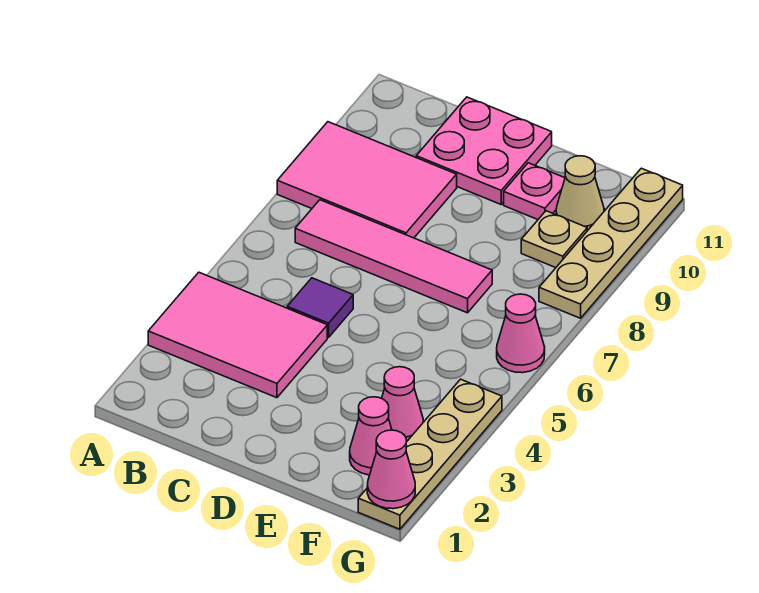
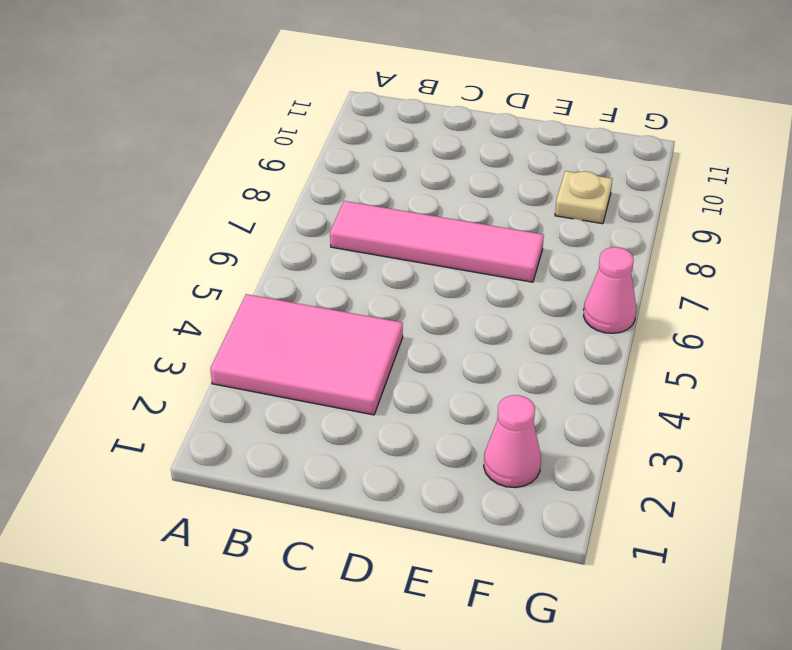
none -> pink tile A8:C9 level 1
none -> purple tile C5 level 1
none -> pink plate C10:D11 level 1

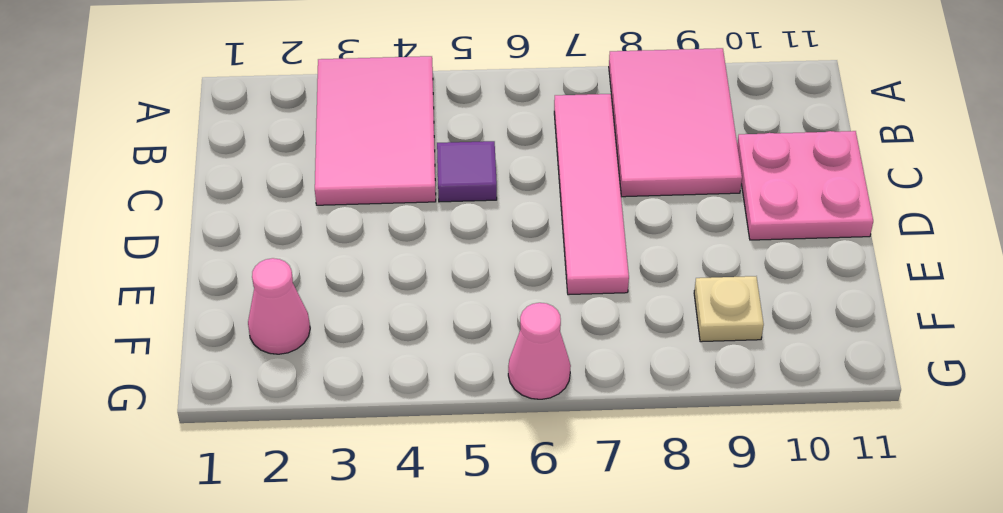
none -> pink plate E10 level 1
none -> pink cone F3 level 1
none -> tan cone F10 level 1

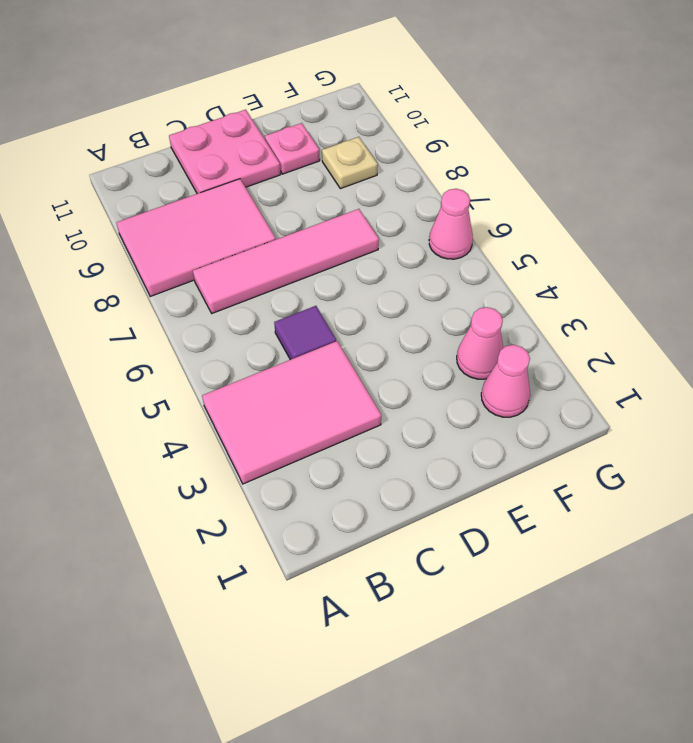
none -> tan cone F10 level 1
none -> tan plate G1:G4 level 1
none -> tan plate G8:G11 level 1

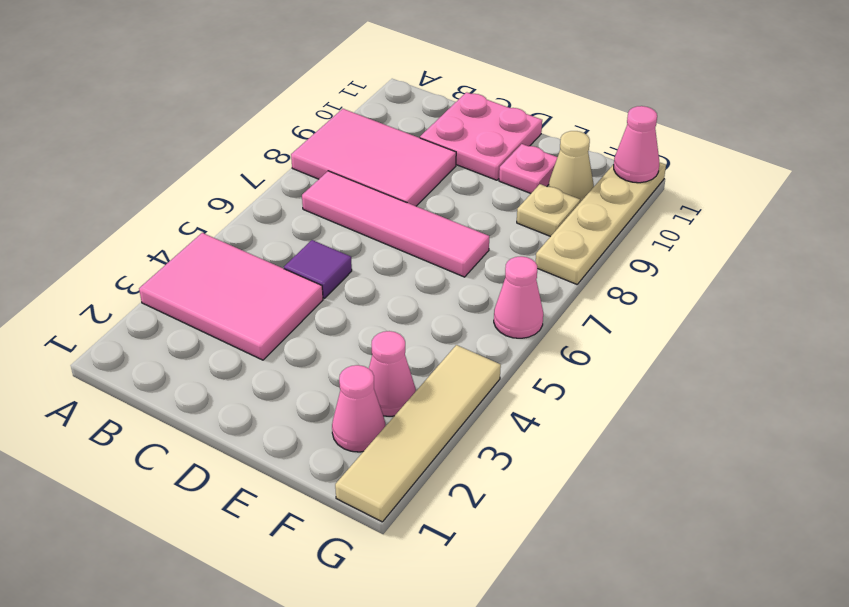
tan tile G1:G4 level 1 -> tan plate G1:G4 level 1
pink cone G11 level 2 -> pink cone G1 level 2

